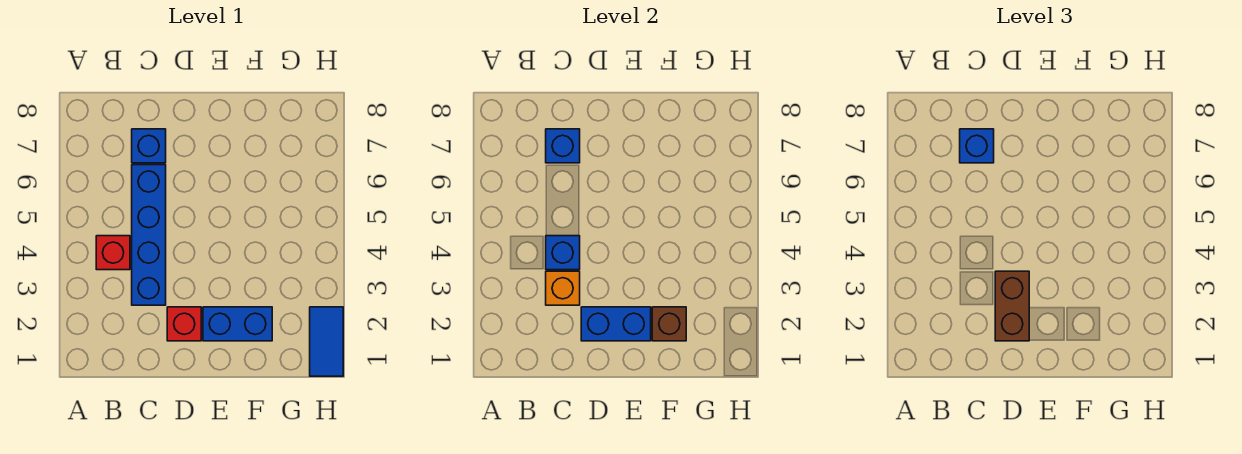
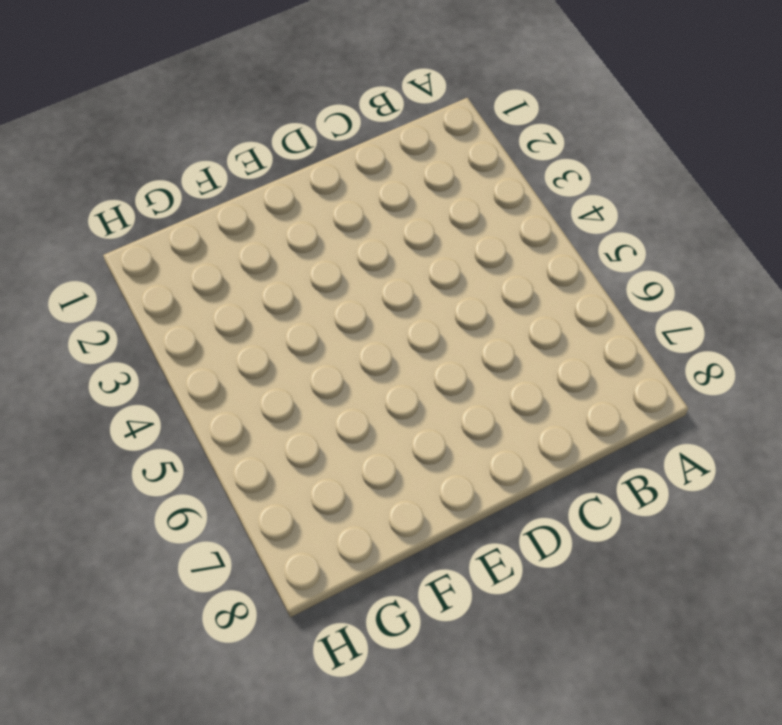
none -> red brick B4 level 1
none -> blue brick C3:C6 level 1
none -> blue brick C7 level 1

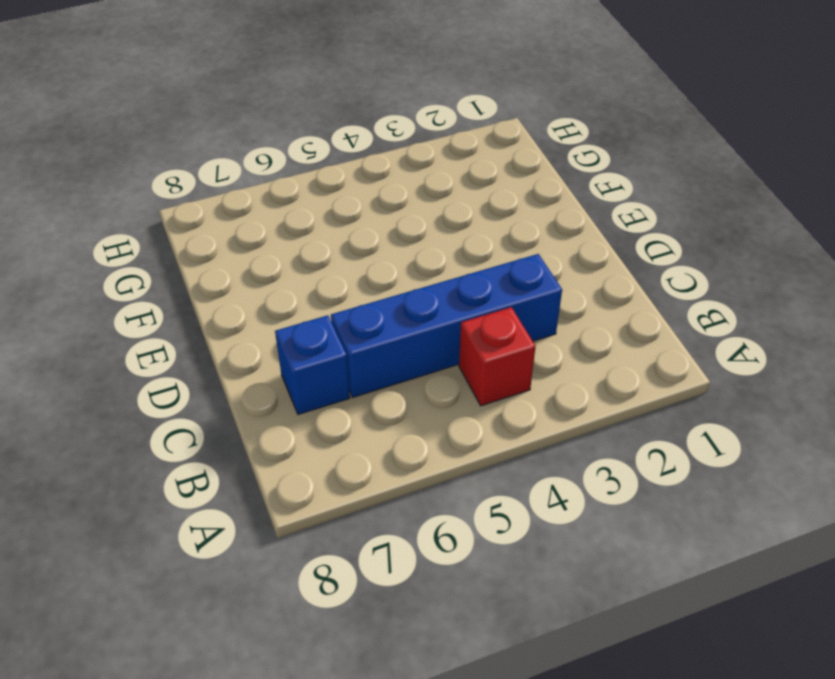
none -> red brick D2 level 1
none -> blue brick E2:F2 level 1
none -> blue tile H1:H2 level 1

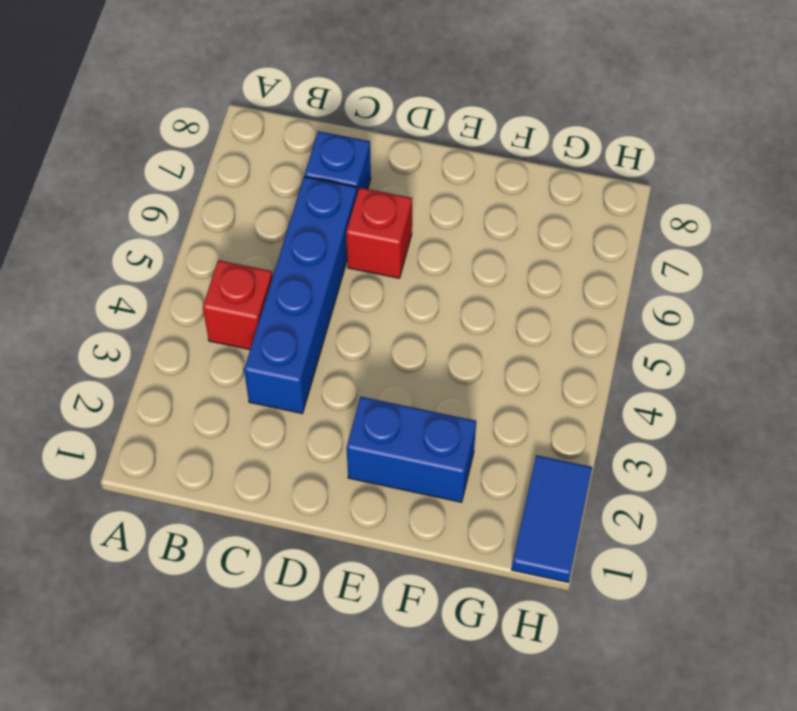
red brick D6 level 1 -> red brick D2 level 1
none -> orange brick C3 level 2
none -> blue brick C4 level 2
none -> blue brick C7 level 2

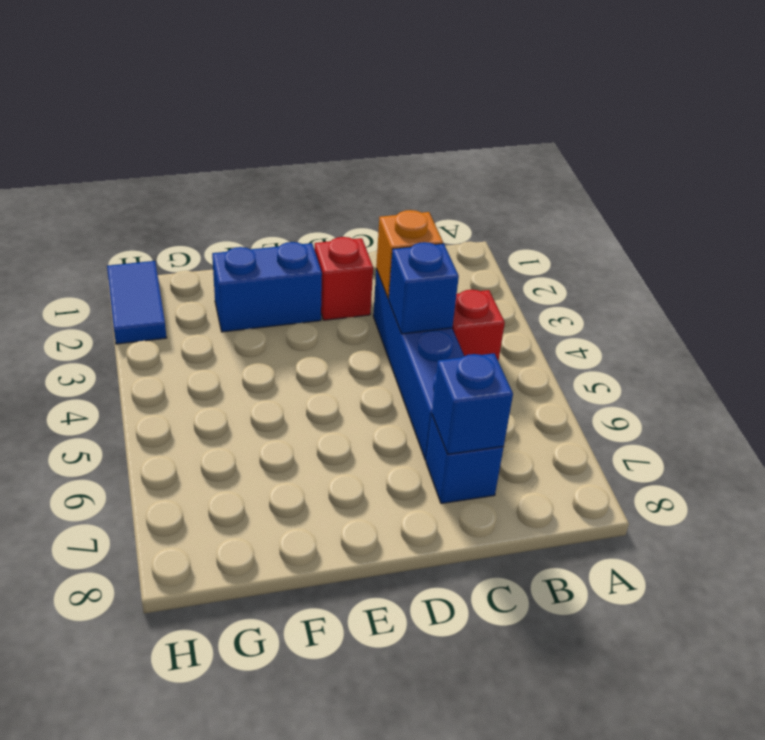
none -> blue brick D2:E2 level 2
none -> brown brick F2 level 2
none -> blue brick C7 level 3

